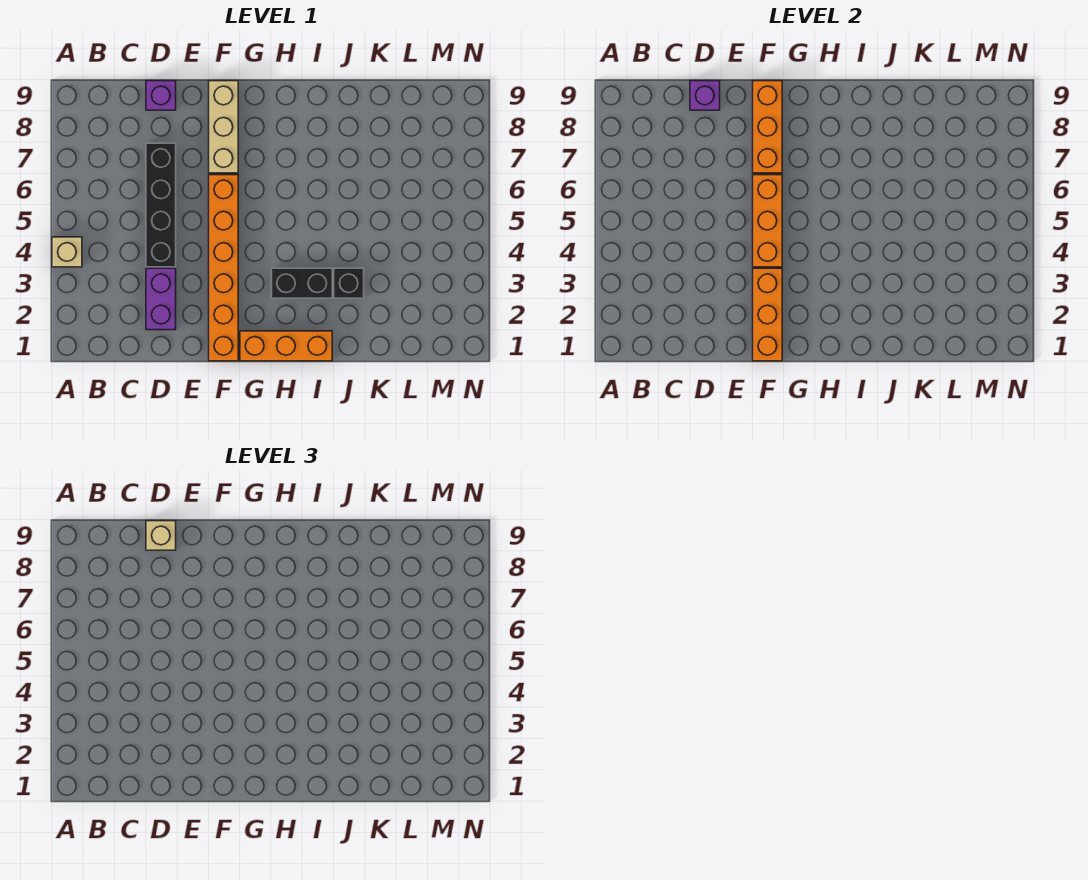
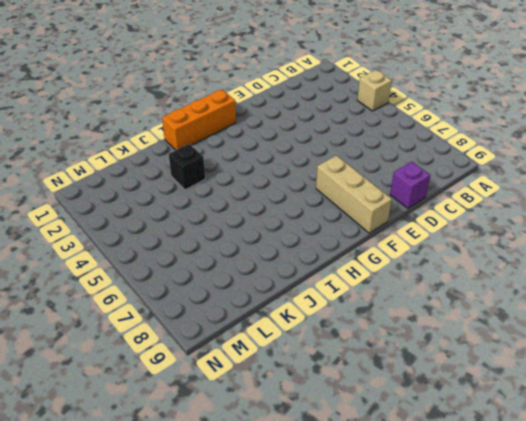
none -> purple brick D2:D3 level 1
none -> black brick D4:D7 level 1
none -> orange brick F1:F6 level 1

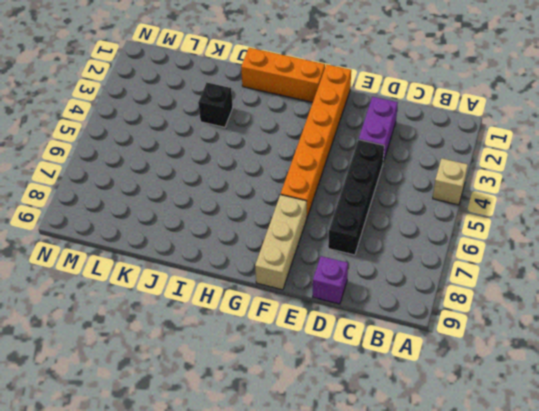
none -> black brick H3:I3 level 1
none -> purple brick D9 level 2
none -> orange brick F1:F3 level 2

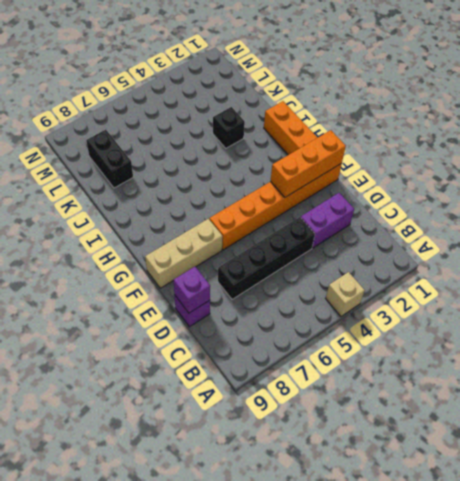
black brick K8:L8 level 1 -> black brick H3:I3 level 1
none -> orange brick F4:F6 level 2
none -> orange brick F7:F9 level 2
none -> tan brick D9 level 3

